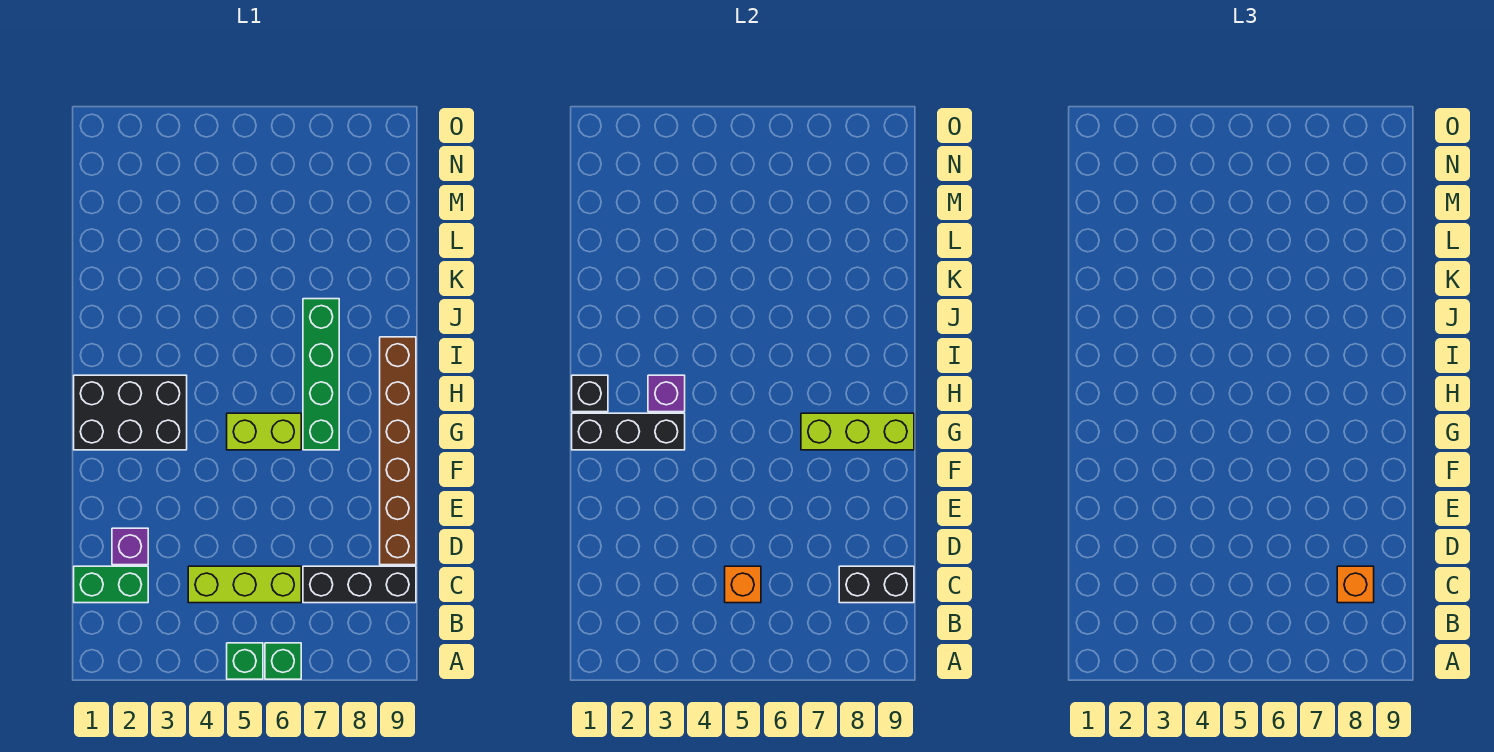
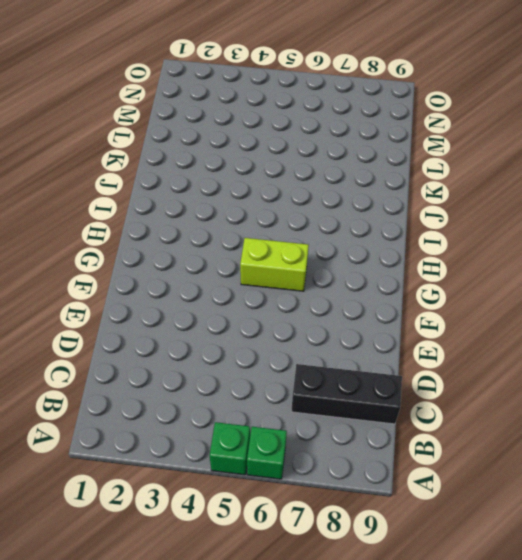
none -> green brick C1:C2 level 1
none -> lime brick C4:C6 level 1
none -> purple brick D2 level 1

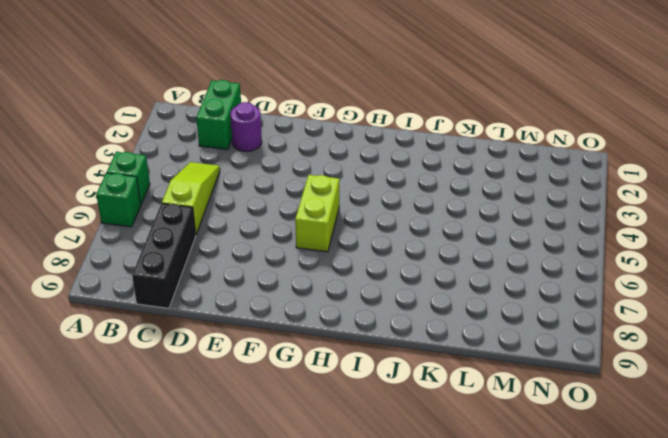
lime slope C4:C6 level 1 top 6 -> lime brick C4:C6 level 1
purple round brick D2 level 1 -> purple brick D2 level 1
none -> brown brick D9:I9 level 1
none -> black brick G1:H3 level 1
none -> green brick G7:J7 level 1

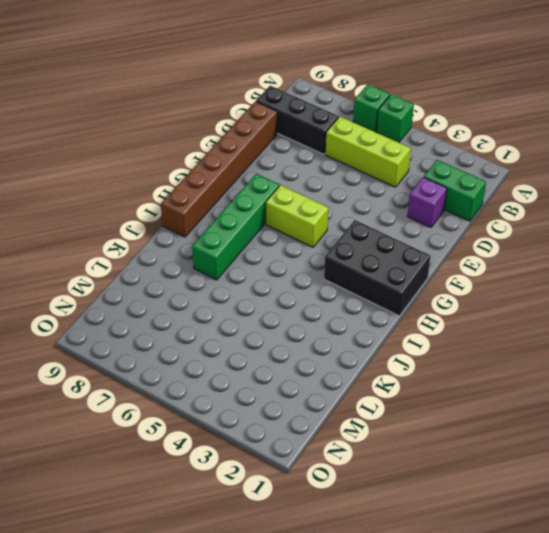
none -> orange brick C5 level 2
none -> black brick C8:C9 level 2
none -> black brick G1:G3 level 2

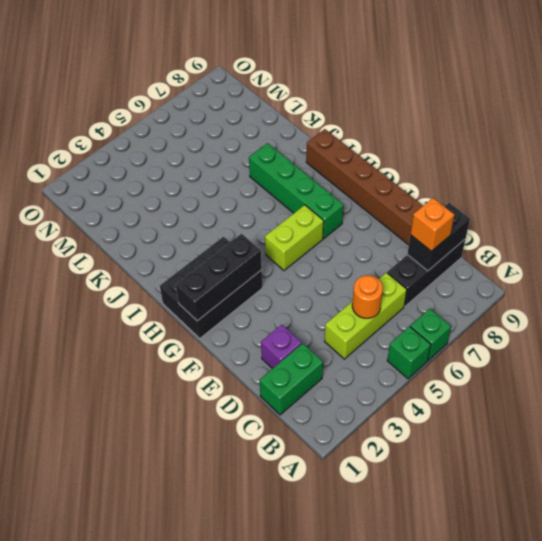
orange round brick C5 level 2 -> orange brick C5 level 2
none -> lime brick G7:G9 level 2
none -> black brick H1 level 2
none -> purple brick H3 level 2

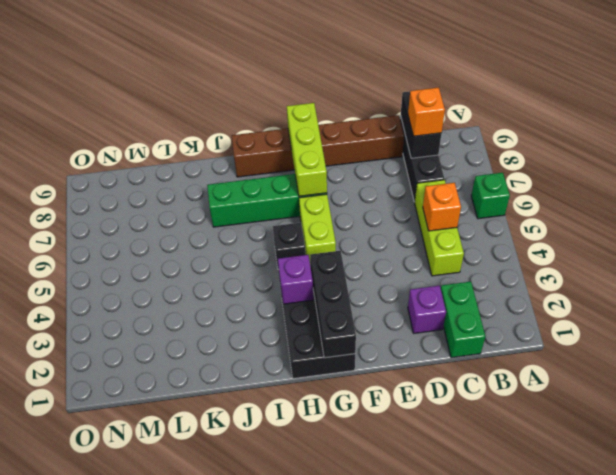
black brick H5 level 1 -> black brick H1 level 2
none -> green brick A5 level 1

